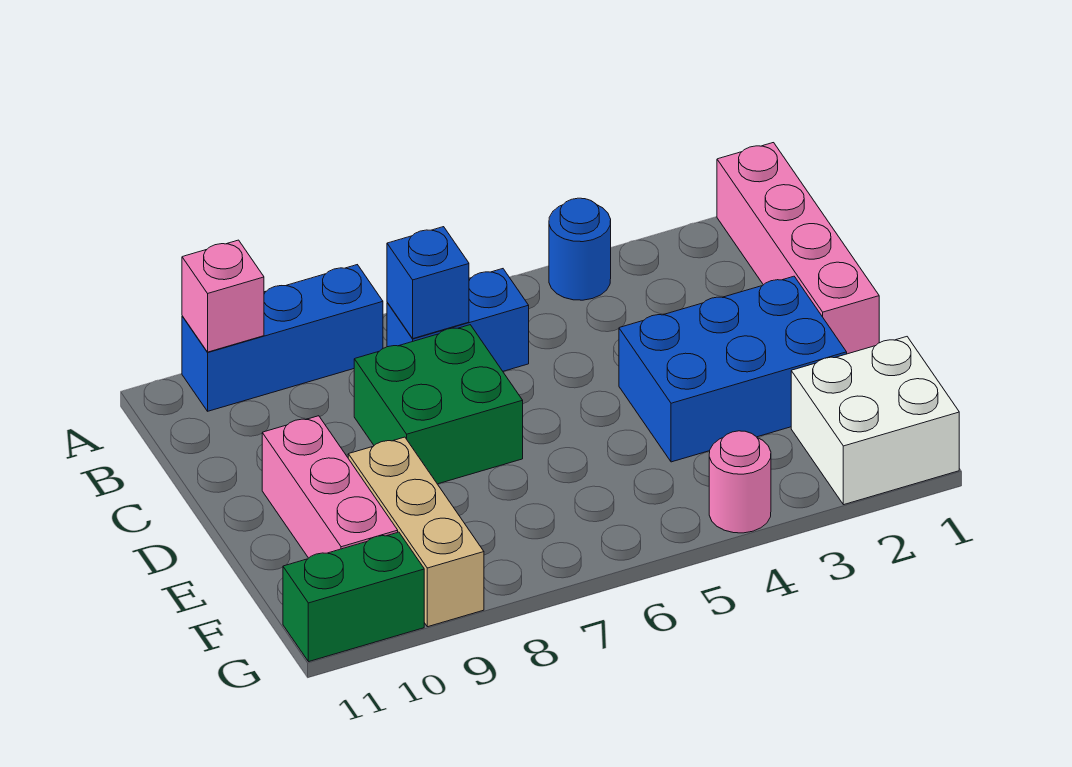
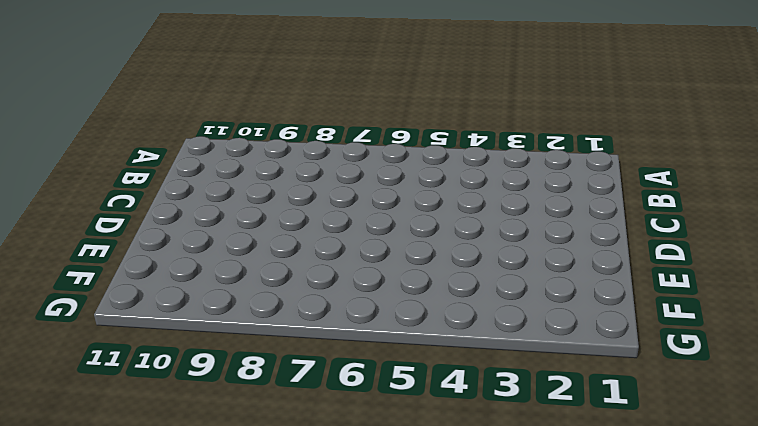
none -> pink brick A1:D1 level 1
none -> blue round brick A4 level 1
none -> blue brick A8:A10 level 1

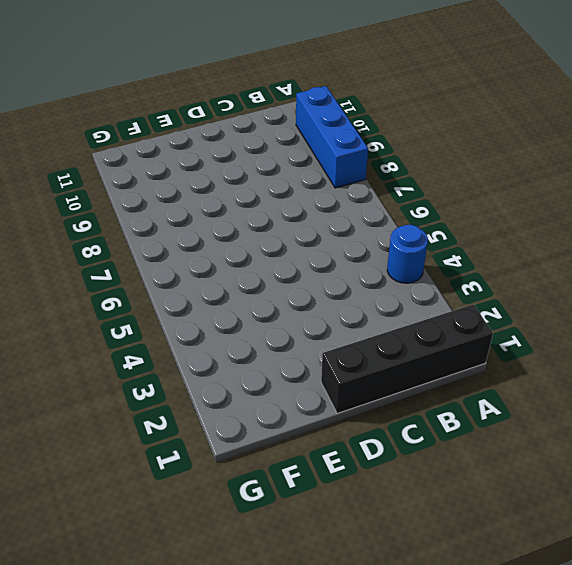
black brick A1:D1 level 1 -> pink brick A1:D1 level 1
none -> blue brick B6:B7 level 1
none -> green brick C7:D8 level 1
none -> blue brick D2:E4 level 1

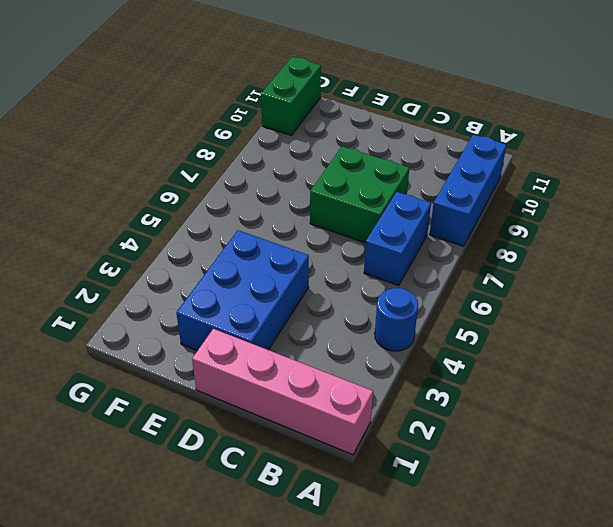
none -> pink brick D10:F10 level 1
none -> tan brick E9:G9 level 1
none -> white brick F1:G2 level 1

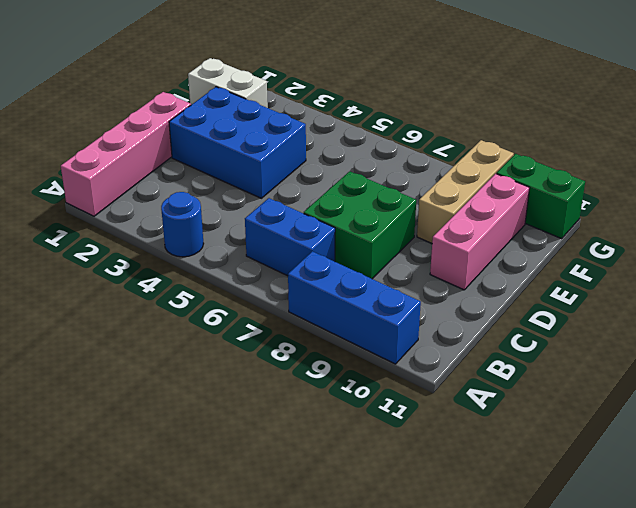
white brick F1:F2 level 1 -> white brick F1:G2 level 1
none -> pink round brick G4 level 1
none -> pink brick A10 level 2
none -> blue brick B7 level 2

